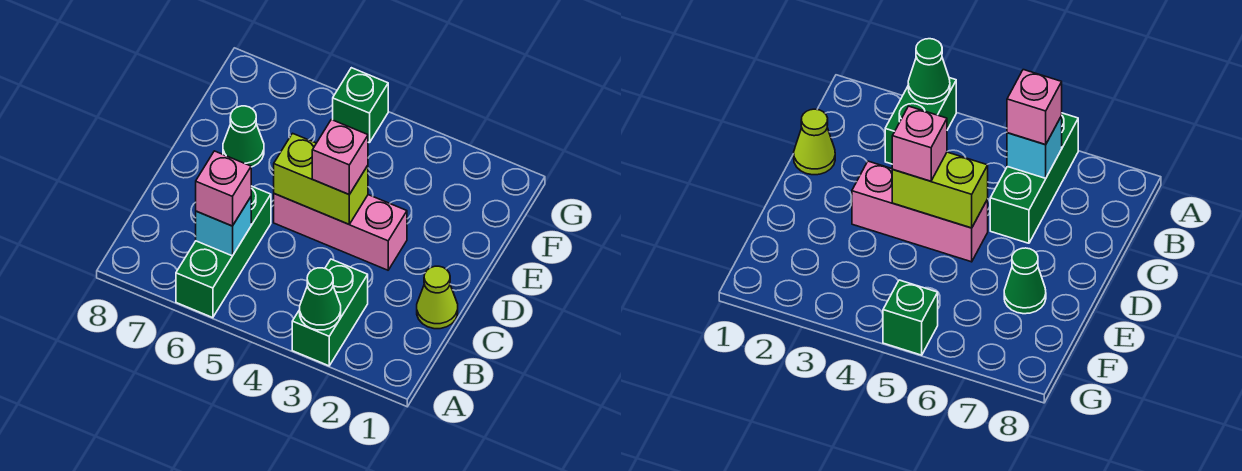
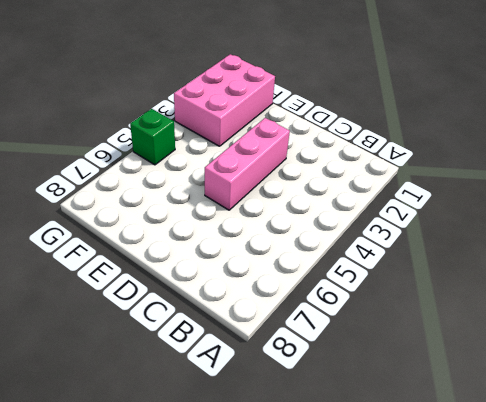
pink brick F1:G3 level 1 -> none
none -> green brick A3:B3 level 1
none -> green brick A6:C6 level 1

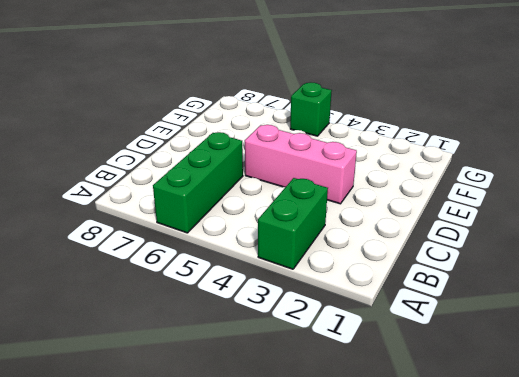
none -> lime cone C1 level 1
none -> green cone E7 level 1

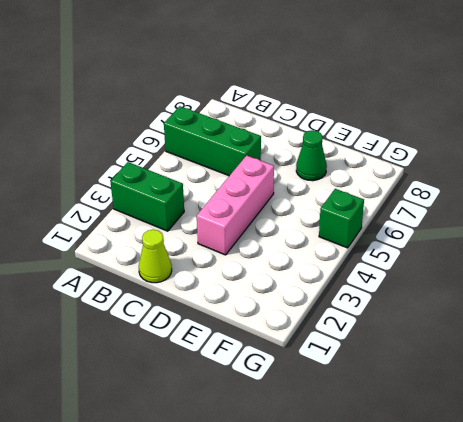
none -> green cone A3 level 2
none -> cyan brick B6 level 2

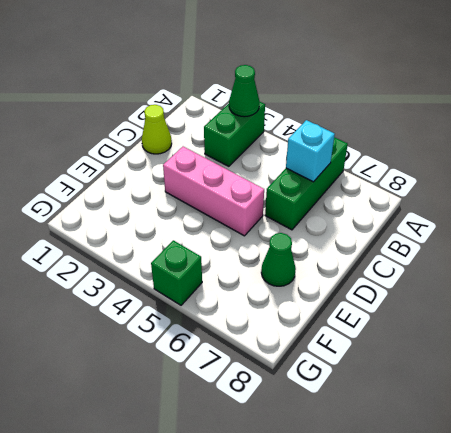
none -> lime brick D4:D5 level 2
none -> pink brick B6 level 3

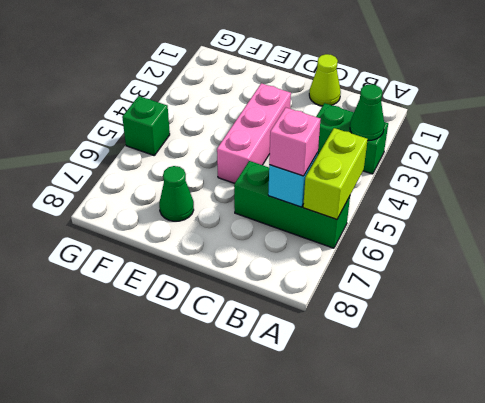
lime brick A5:A6 level 2 -> lime brick D4:D5 level 2
none -> pink brick D4 level 3

